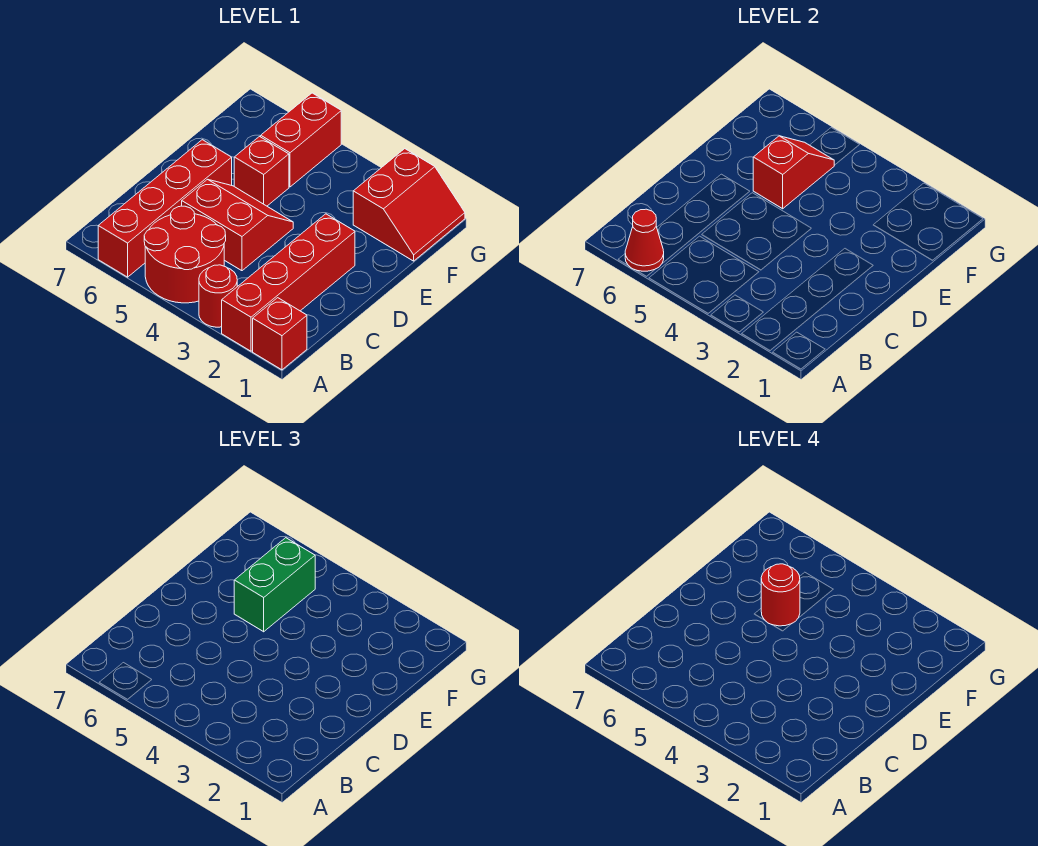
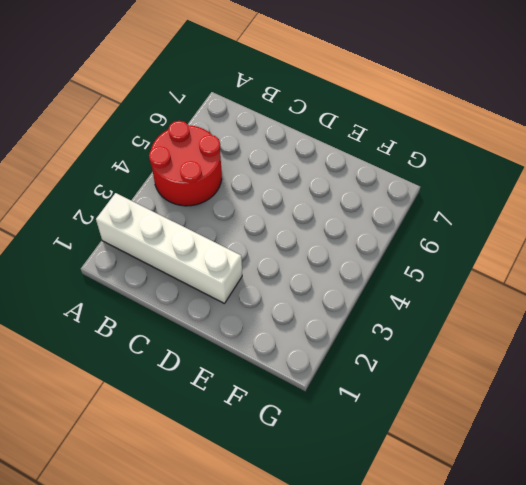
white brick A2:D2 level 1 -> red brick A2:D2 level 1
none -> red brick A1 level 1
none -> red round brick A3 level 1
none -> red brick A6:D6 level 1

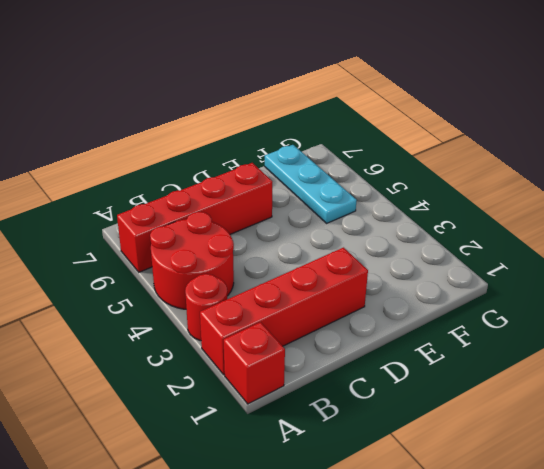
cyan plate F5:F7 level 1 -> red brick F5:G5 level 1
none -> red slope C4:D5 level 1 top C
none -> red brick E5 level 1
none -> red slope F1:G2 level 1 top 2

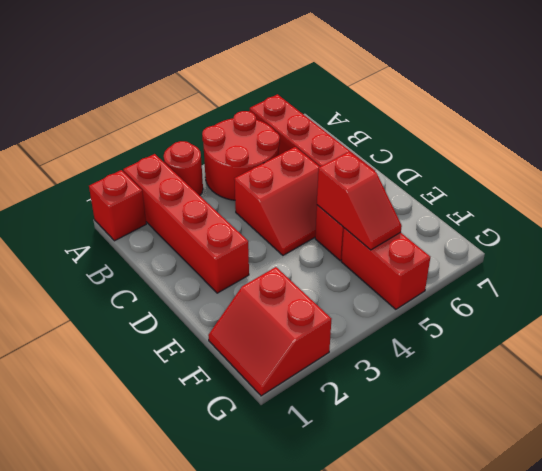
none -> red cone A6 level 2
none -> green brick E5:F5 level 3
none -> red round brick E5 level 4

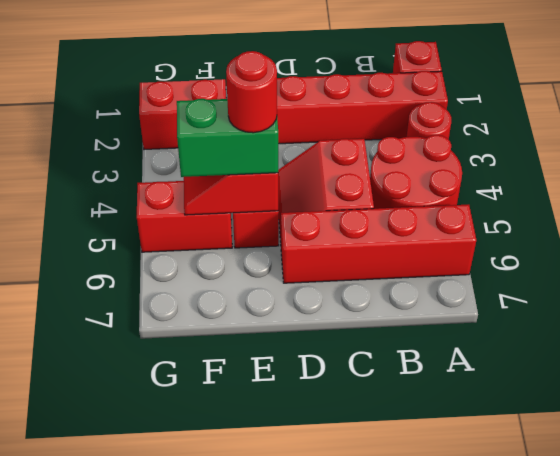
none -> red cone A6 level 2

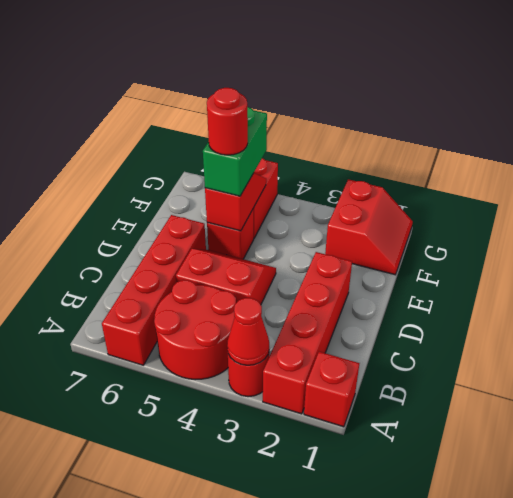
red cone A3 level 2 -> red cone A6 level 2

